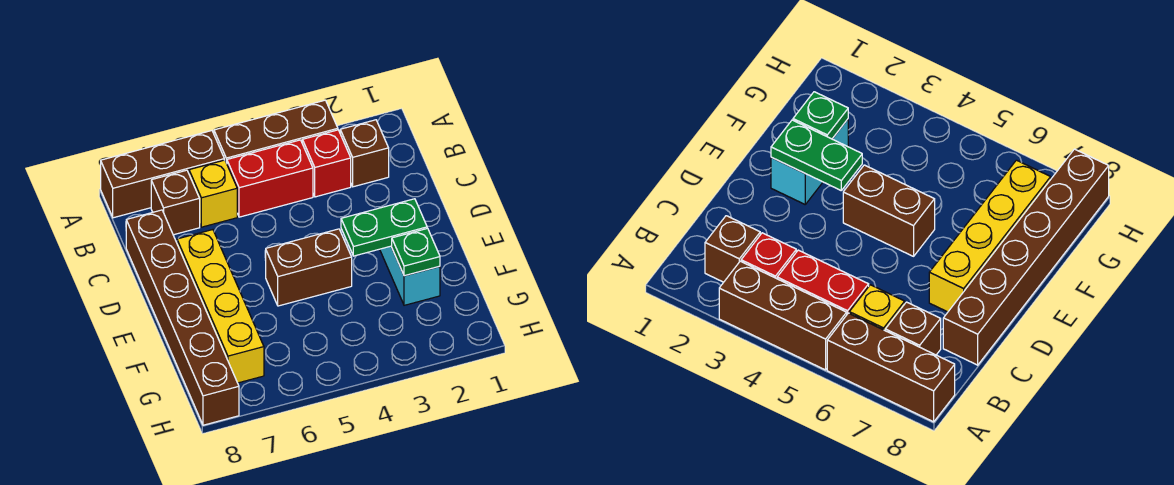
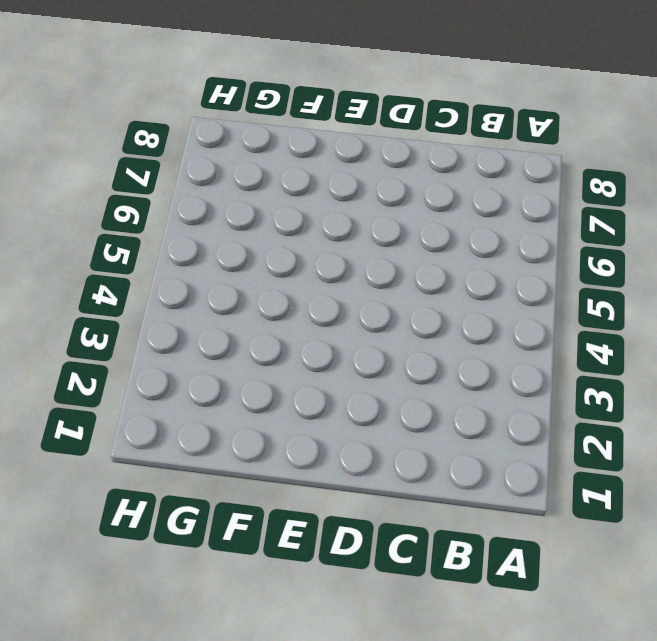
none -> brown brick A3:A5 level 1
none -> brown brick A6:A8 level 1
none -> brown brick B2 level 1

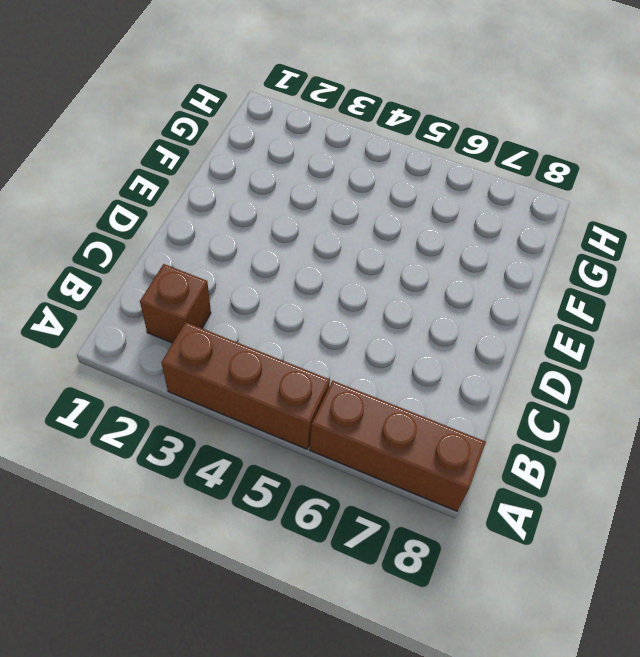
none -> red brick B3 level 1
none -> red brick B4:B5 level 1
none -> yellow brick B6 level 1

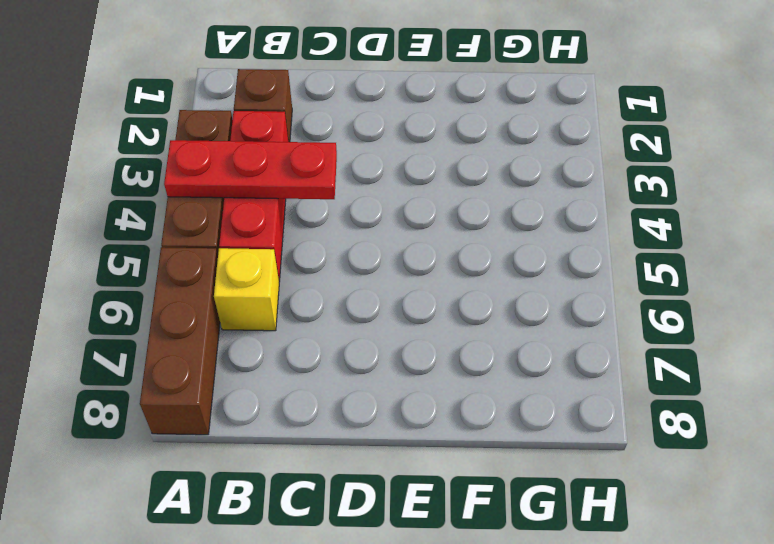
red plate A4:C4 level 2 -> none
none -> brown brick B7 level 1
none -> brown brick C8:H8 level 1
none -> yellow brick D7:G7 level 1

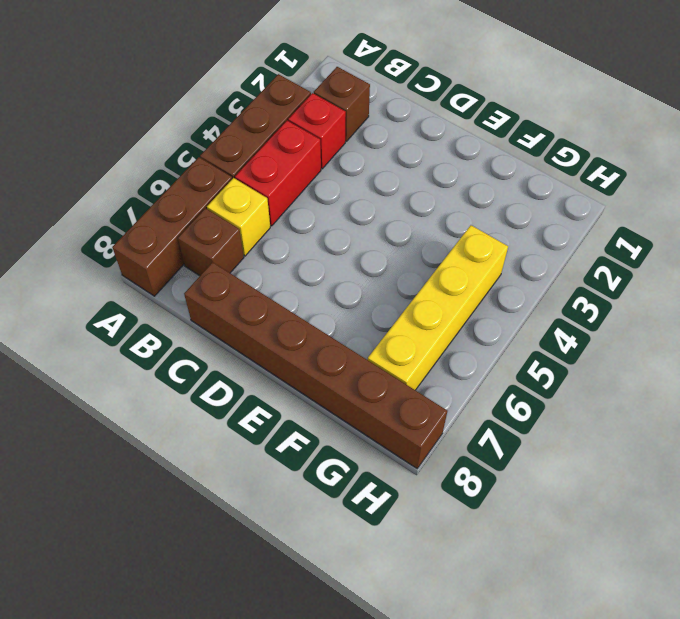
yellow brick G4:G7 level 1 -> yellow brick D7:G7 level 1
none -> cyan brick E2:F2 level 1
none -> brown brick E4:E5 level 1
none -> green plate E2:E3 level 2

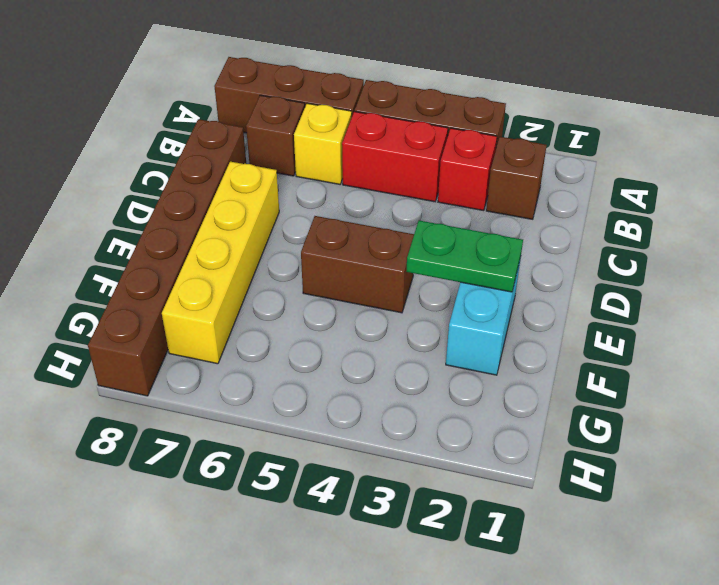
none -> green plate F2 level 2

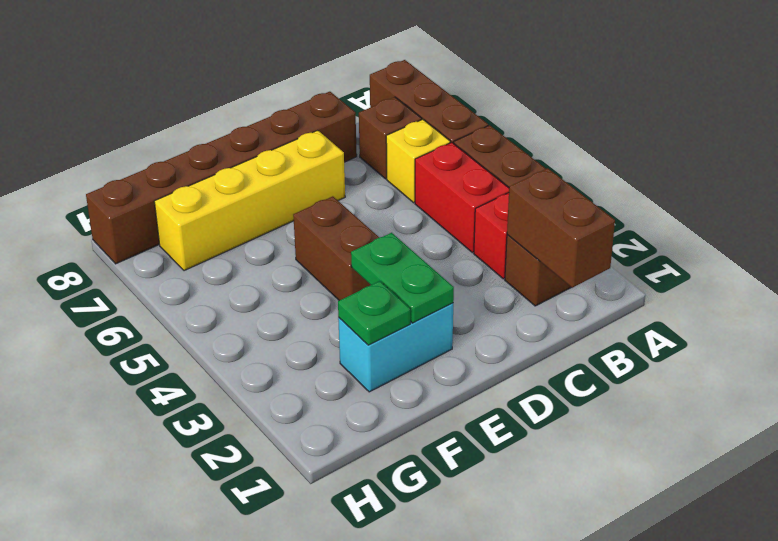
brown brick B1:B2 level 2 -> none

